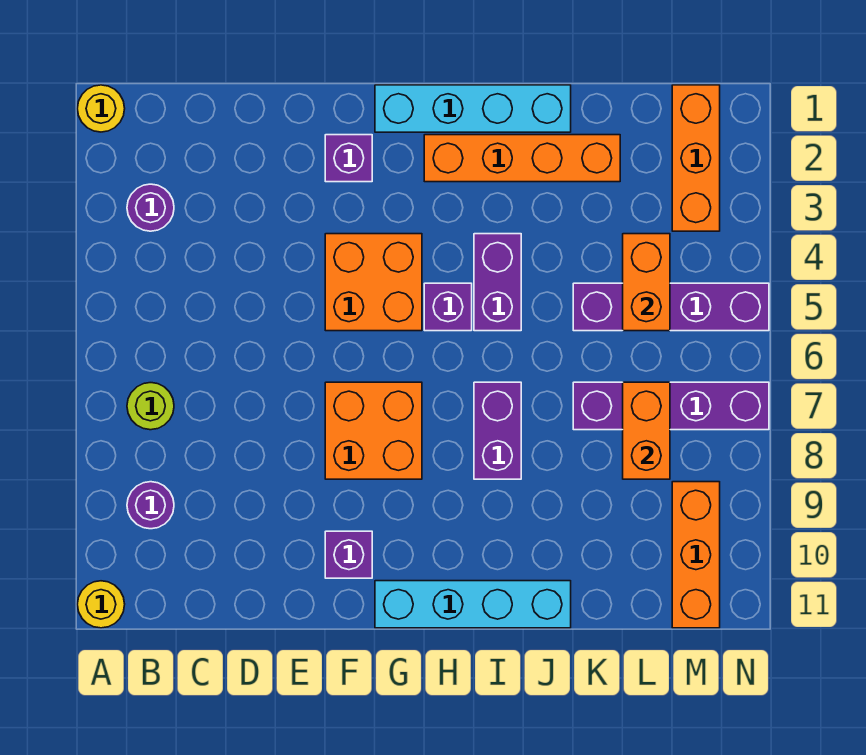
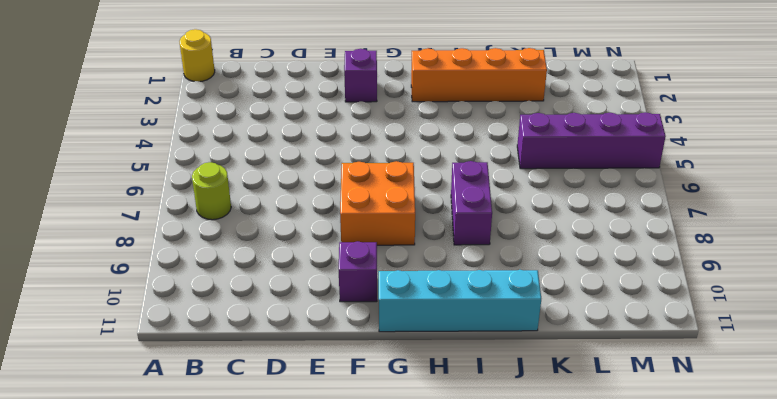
none -> yellow round brick A11 level 1
none -> purple round brick B3 level 1
none -> purple round brick B9 level 1

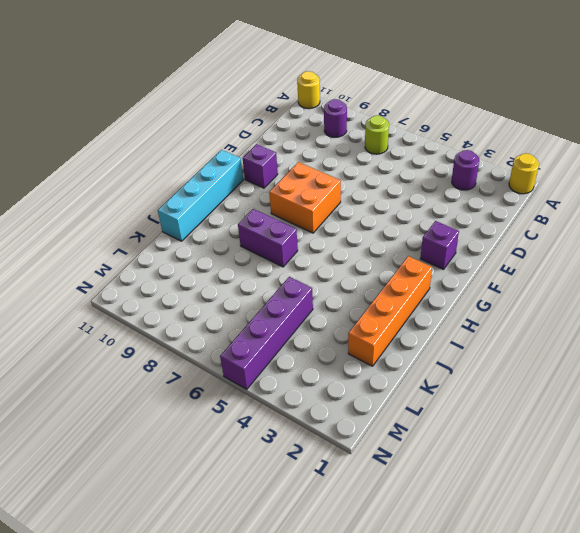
none -> orange brick F4:G5 level 1
none -> cyan brick G1:J1 level 1
none -> purple brick H5 level 1

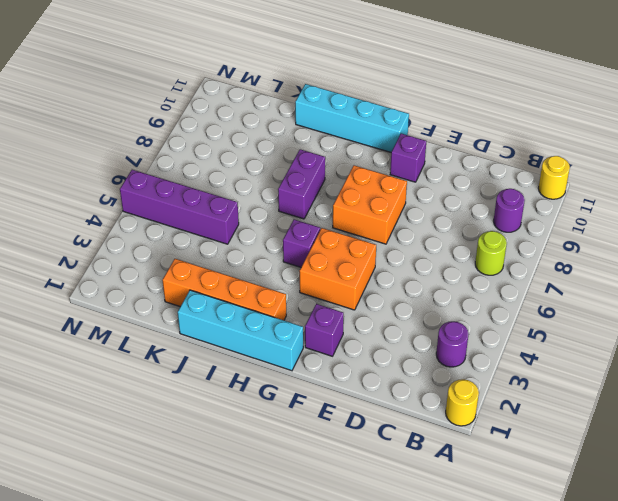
none -> purple brick I4:I5 level 1
none -> purple brick K7:N7 level 1
none -> orange brick M1:M3 level 1

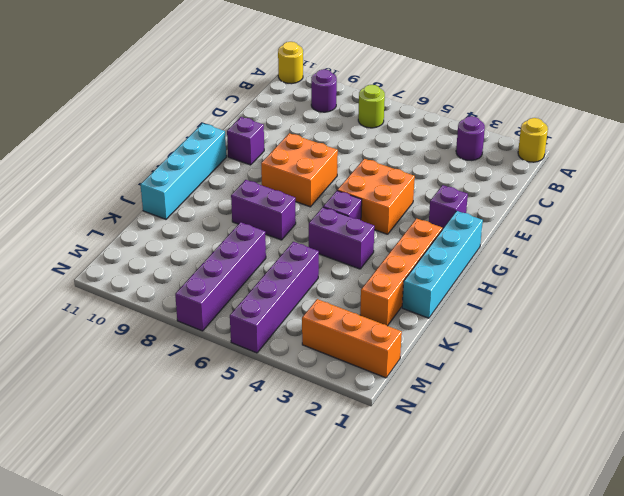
none -> orange brick M9:M11 level 1
none -> orange brick L4:L5 level 2
none -> orange brick L7:L8 level 2

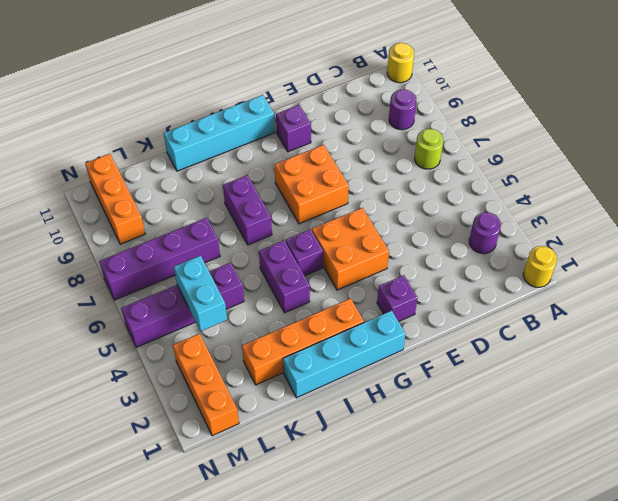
cyan brick L4:L5 level 2 -> orange brick L4:L5 level 2
none -> orange brick L7:L8 level 2

